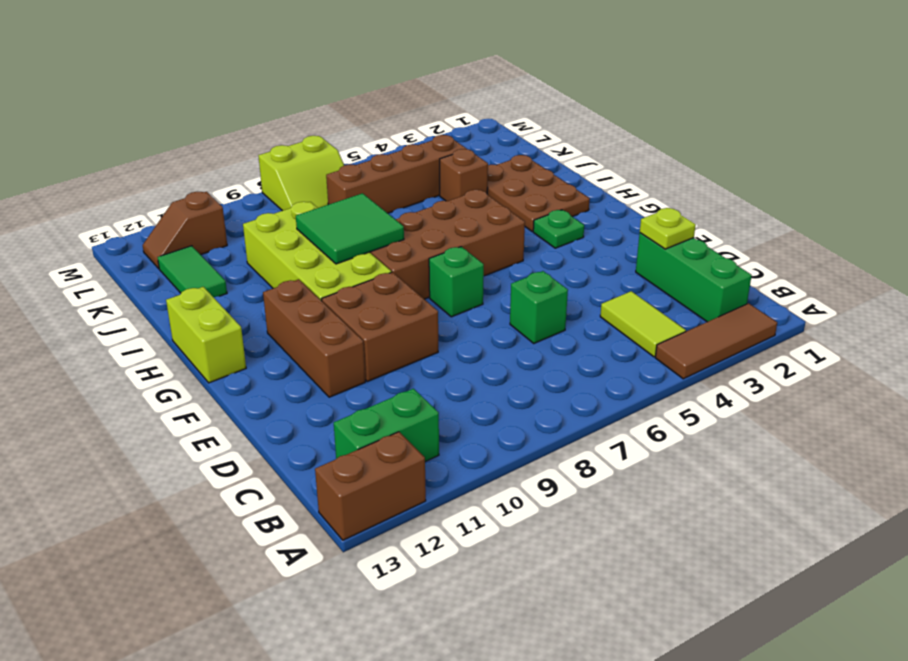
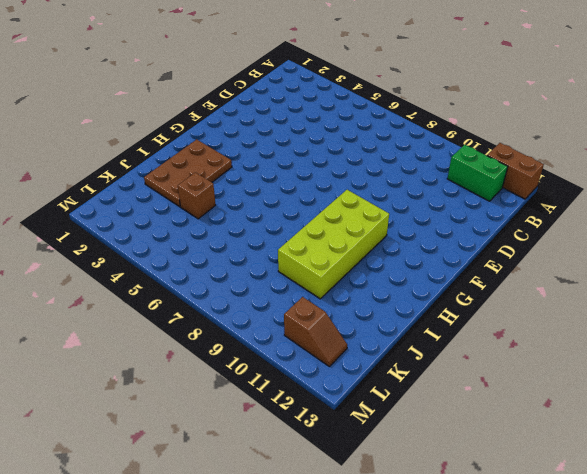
none -> brown tile A2:A4 level 1
none -> green brick B2:D2 level 1
none -> lime tile B4:C4 level 1

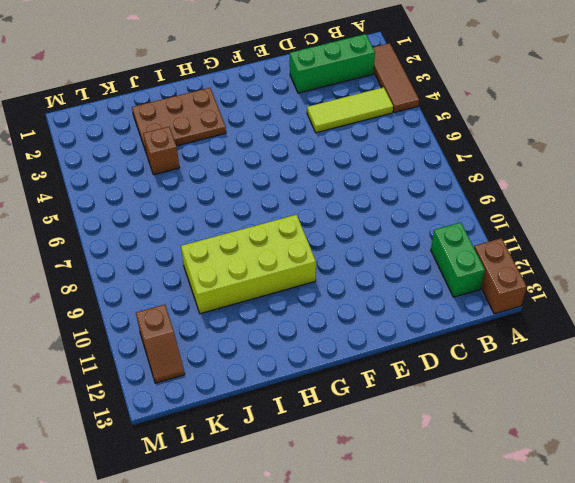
lime tile B4:D4 level 1 -> lime tile B4:C4 level 1
none -> green brick D6 level 1
none -> brown brick E9:F10 level 1
none -> brown brick E11:G11 level 1

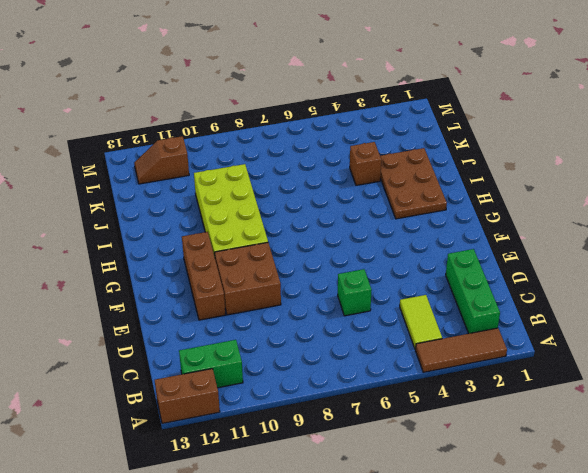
none -> green brick F7 level 1
none -> green plate G3 level 1
none -> brown brick G5:H8 level 1

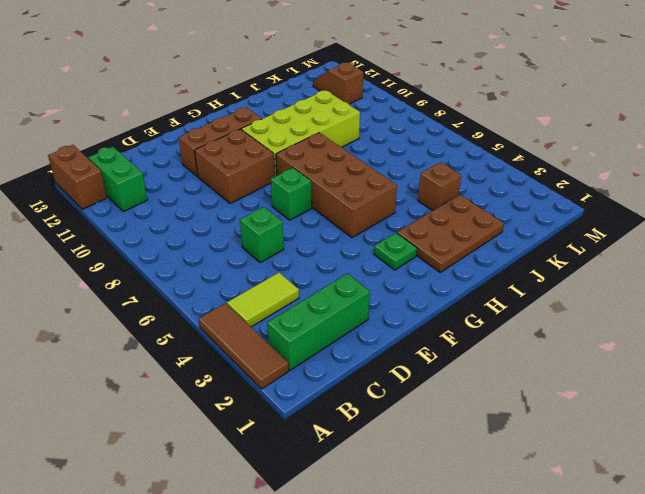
none -> lime brick G13:H13 level 1
none -> green tile J12:K12 level 1
none -> brown brick K4:K7 level 1

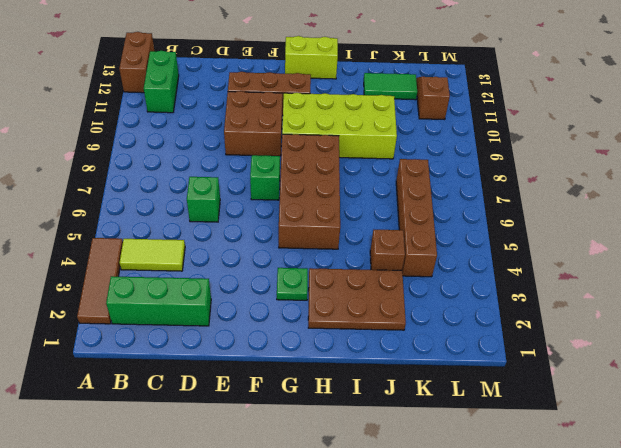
none -> lime slope L7:M8 level 1 top M
none -> lime plate D2 level 2
none -> green tile H8:I9 level 2

